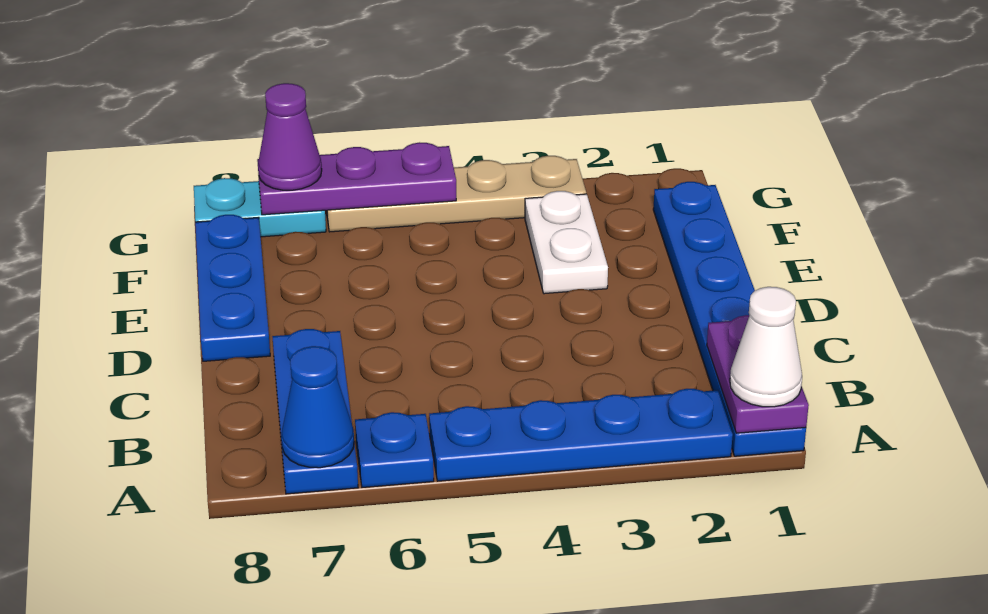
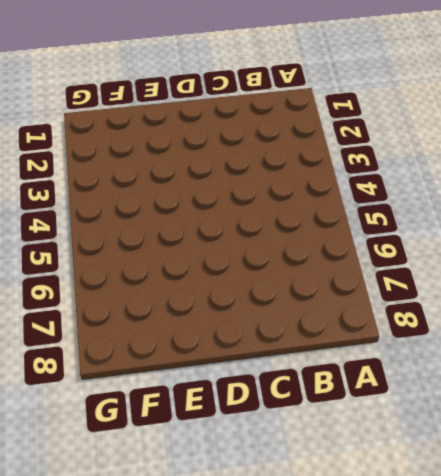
none -> blue plate A1:F1 level 1
none -> blue plate A2:A5 level 1
none -> blue plate A6 level 1

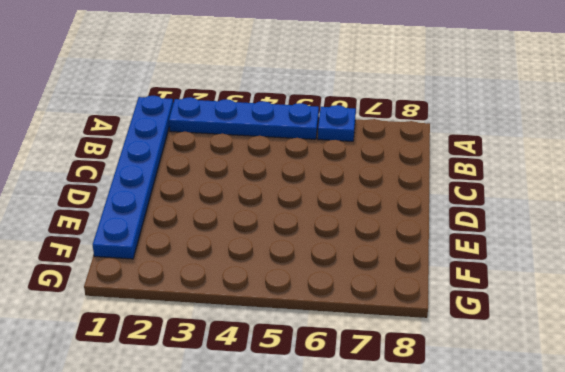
none -> blue plate A7:C7 level 1
none -> blue plate D8:F8 level 1
none -> white plate E3:F3 level 1

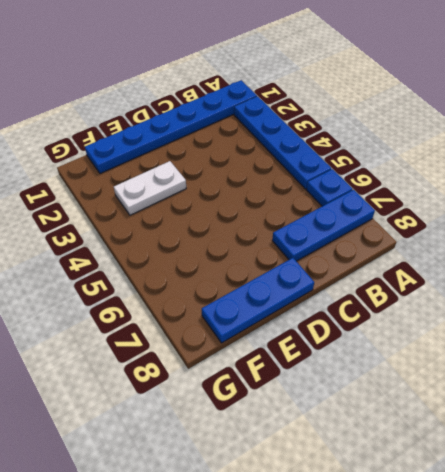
none -> tan plate G3:G6 level 1
none -> cyan plate G7:G8 level 1
none -> purple plate A1:B1 level 2

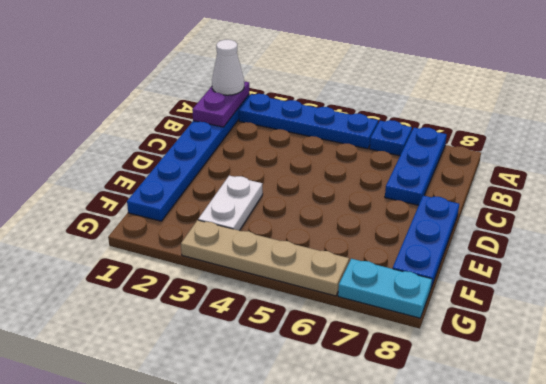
none -> blue cone A7 level 2
none -> purple plate G5:G7 level 2
none -> purple cone G7 level 3

